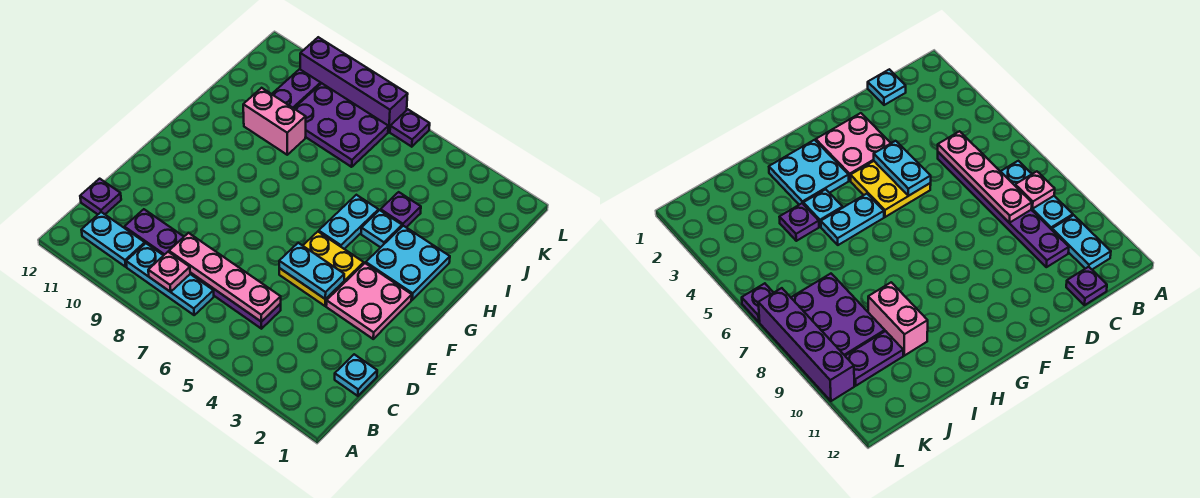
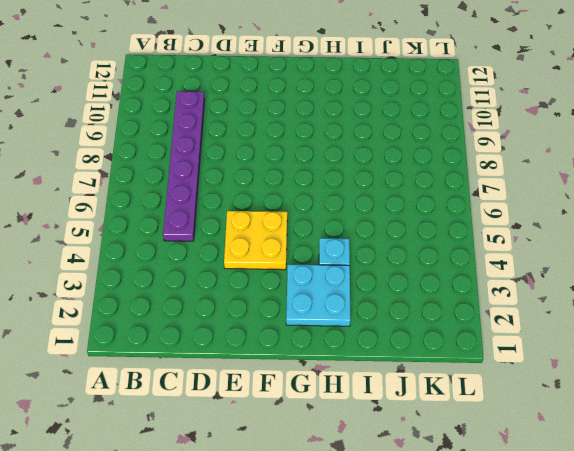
none -> cyan plate B7:B9 level 1
none -> cyan plate B10:B11 level 1
none -> cyan plate C1 level 1

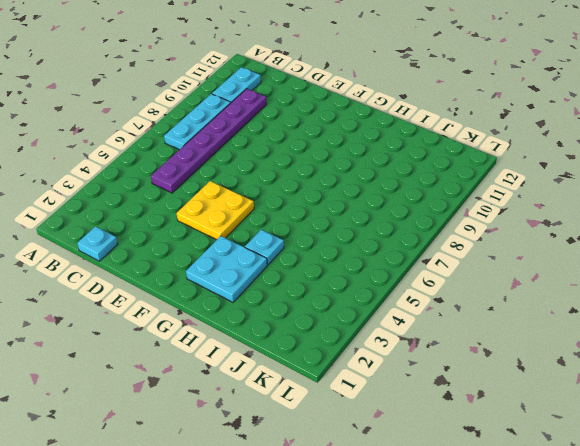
none -> purple plate C12 level 1
none -> pink plate E2:F3 level 1
none -> cyan plate G5:H5 level 1

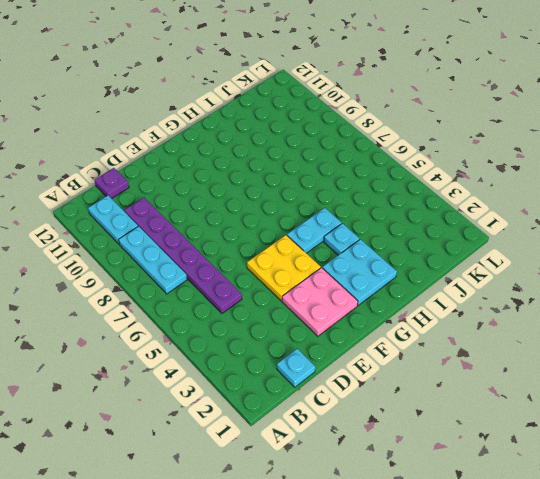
none -> purple plate I4 level 1
none -> pink brick I9:I10 level 1
none -> purple plate J7:K9 level 1

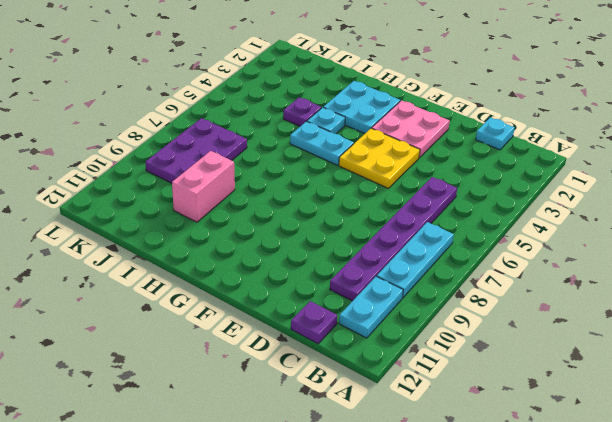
none -> purple plate J10:K10 level 1
none -> purple plate L6 level 1
none -> purple brick L7:L10 level 1

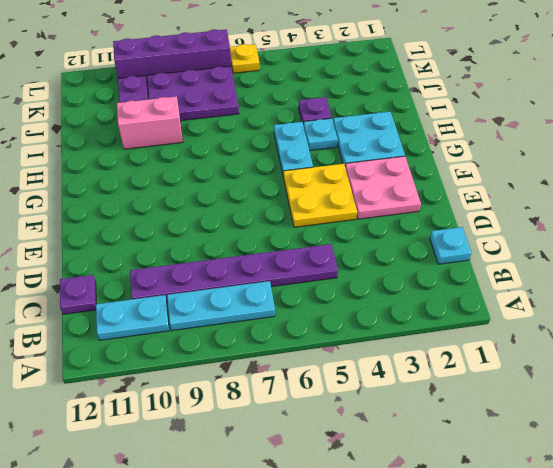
yellow plate L6 level 1 -> purple plate L6 level 1
none -> pink plate B8 level 2
none -> pink plate C5:C8 level 2
none -> cyan plate E4:E5 level 2

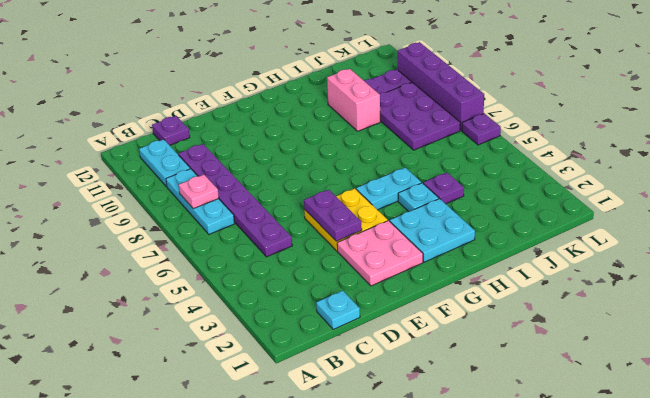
purple plate E4:E5 level 2 -> cyan plate E4:E5 level 2
none -> pink plate C5:C8 level 2

